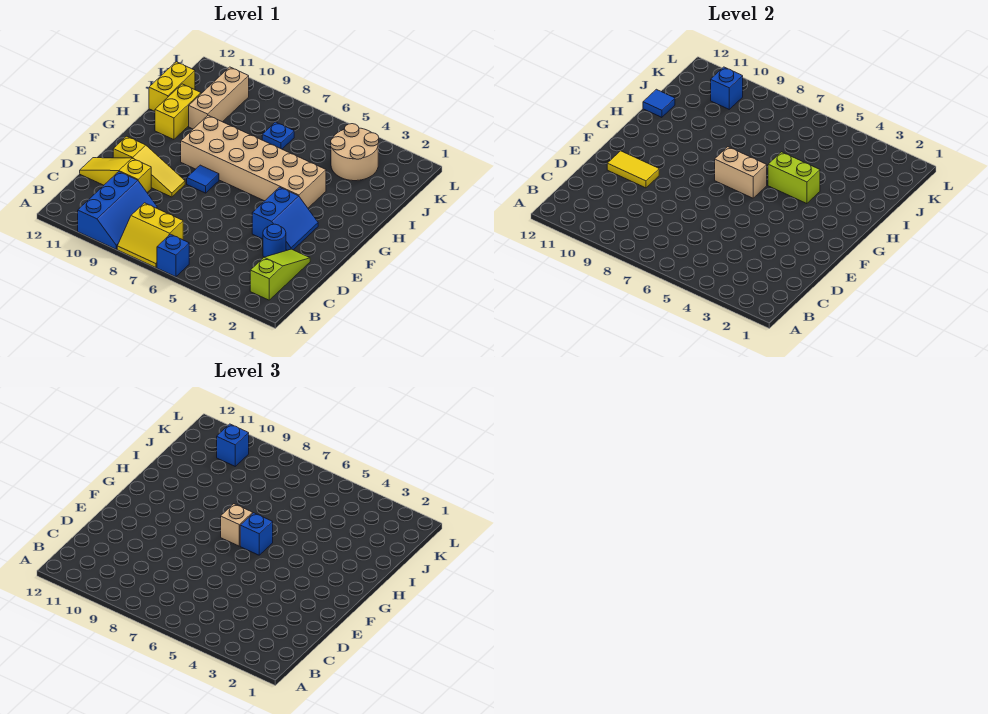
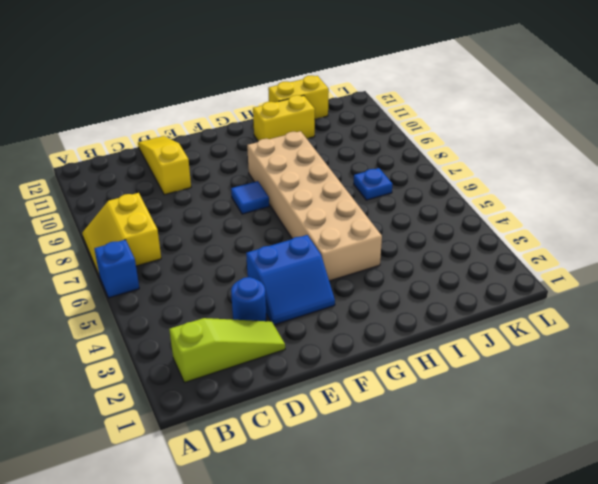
none -> blue slope A9:C10 level 1 top 10
none -> yellow slope E9:E11 level 1 top 11
none -> tan brick I10:K10 level 1

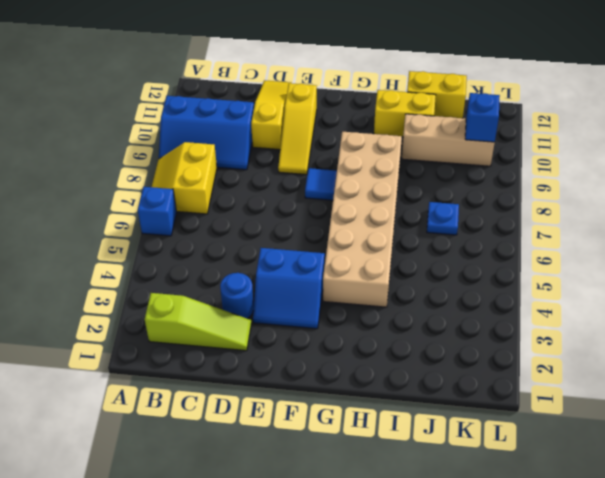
none -> tan round brick J3:K4 level 1
none -> yellow tile E10:E11 level 2
none -> tan brick G6:G7 level 2

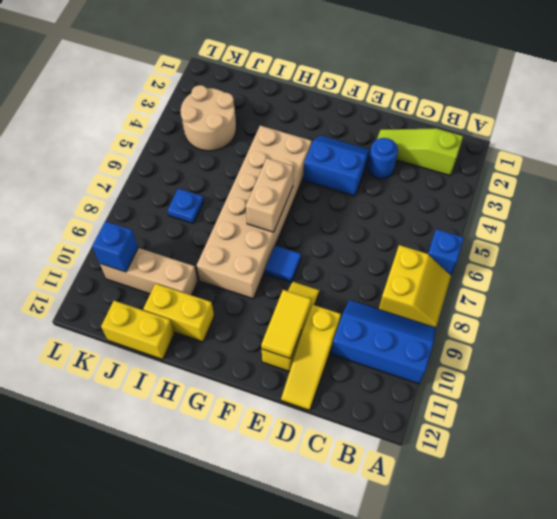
none -> lime brick H4:H5 level 2
none -> blue tile I12 level 2
none -> blue brick G6 level 3

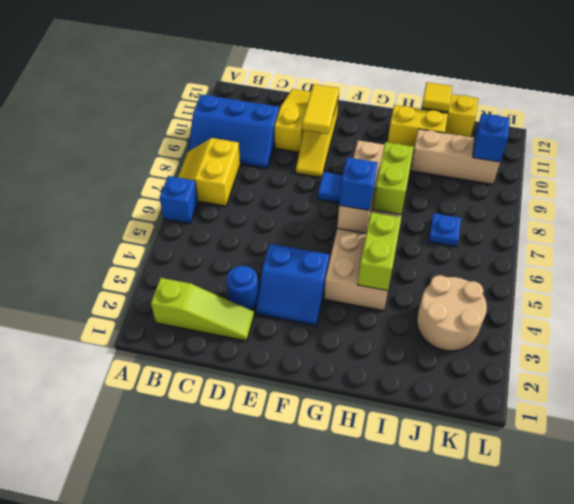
lime brick H7:H8 level 2 -> none
yellow tile I12 level 2 -> blue tile I12 level 2
none -> tan brick G7 level 3
none -> blue brick K10 level 3

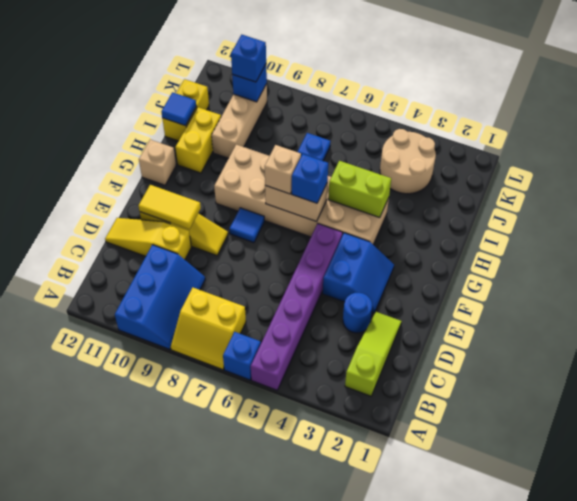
purple brick A5:F5 level 1 -> none
tan brick G12 level 1 -> none

